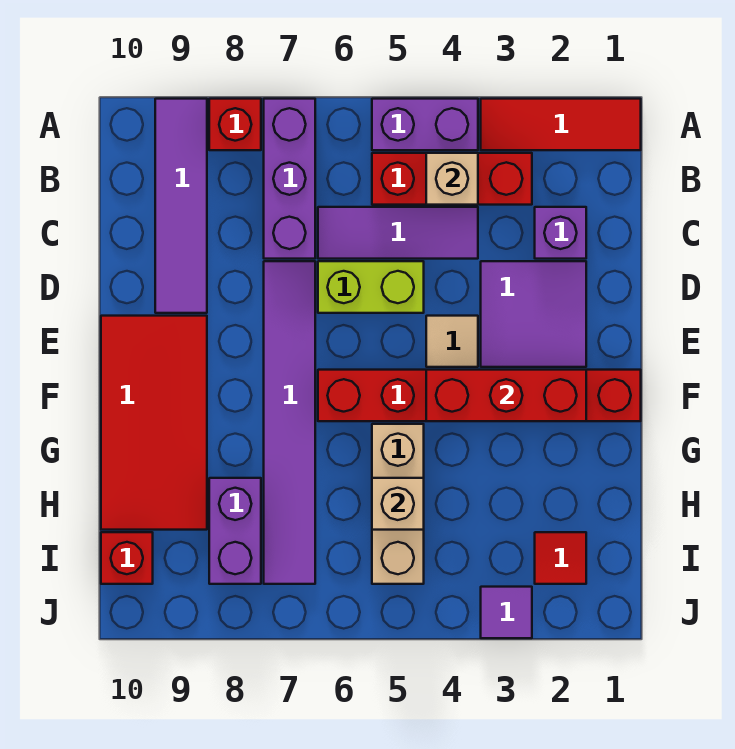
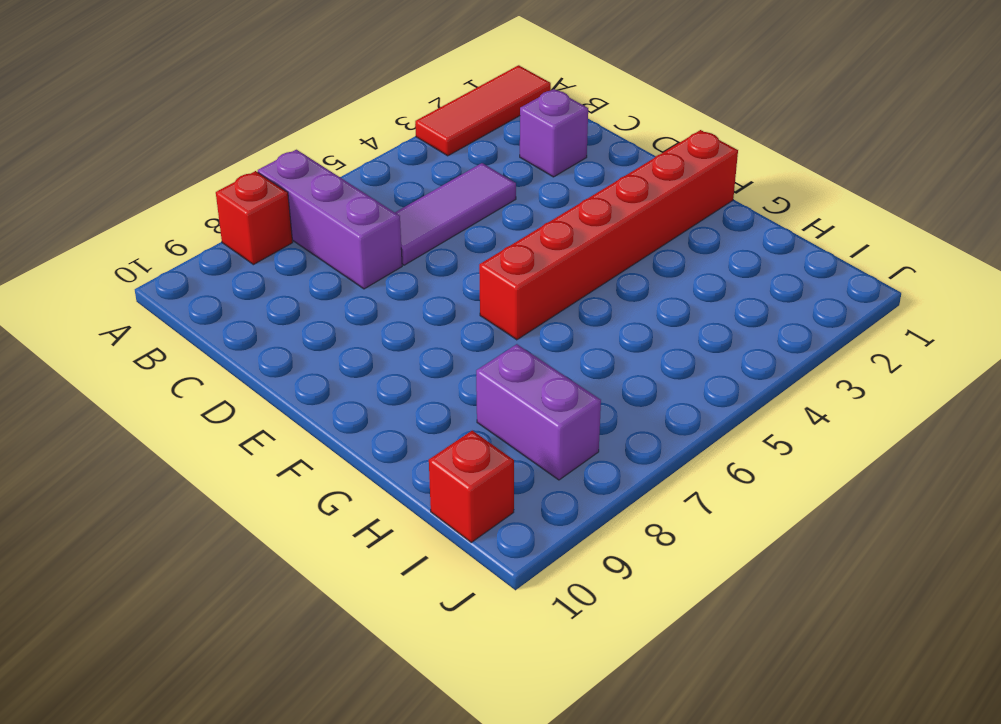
none -> purple brick A4:A5 level 1
none -> purple tile A9:D9 level 1
none -> red brick B3:B5 level 1

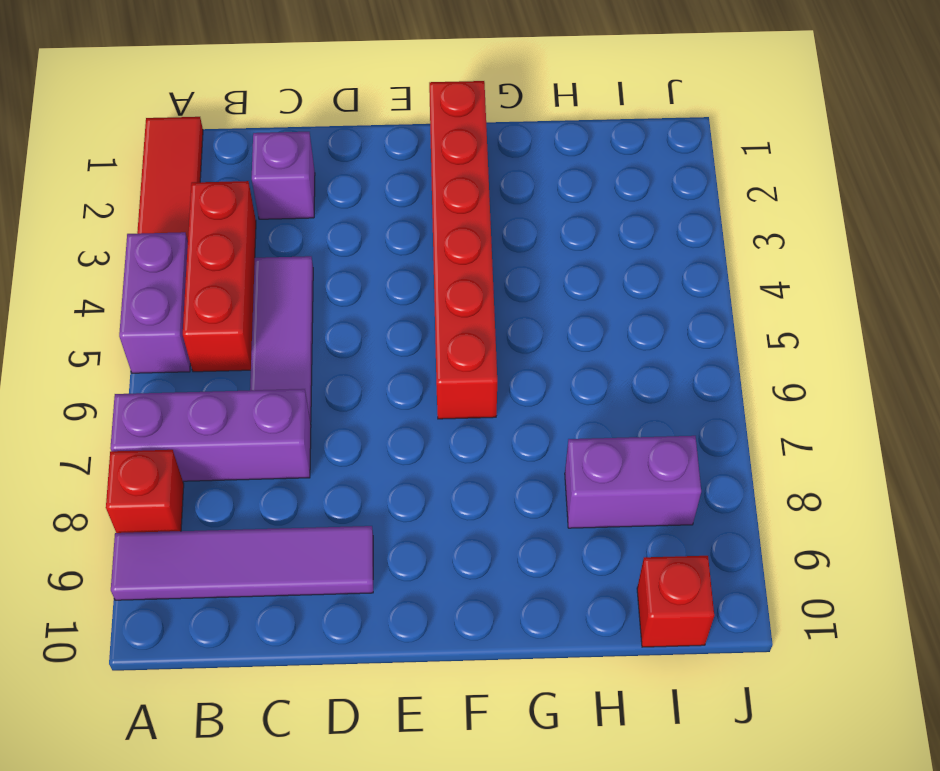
none -> purple tile D2:E3 level 1
none -> lime brick D5:D6 level 1
none -> purple tile D7:I7 level 1

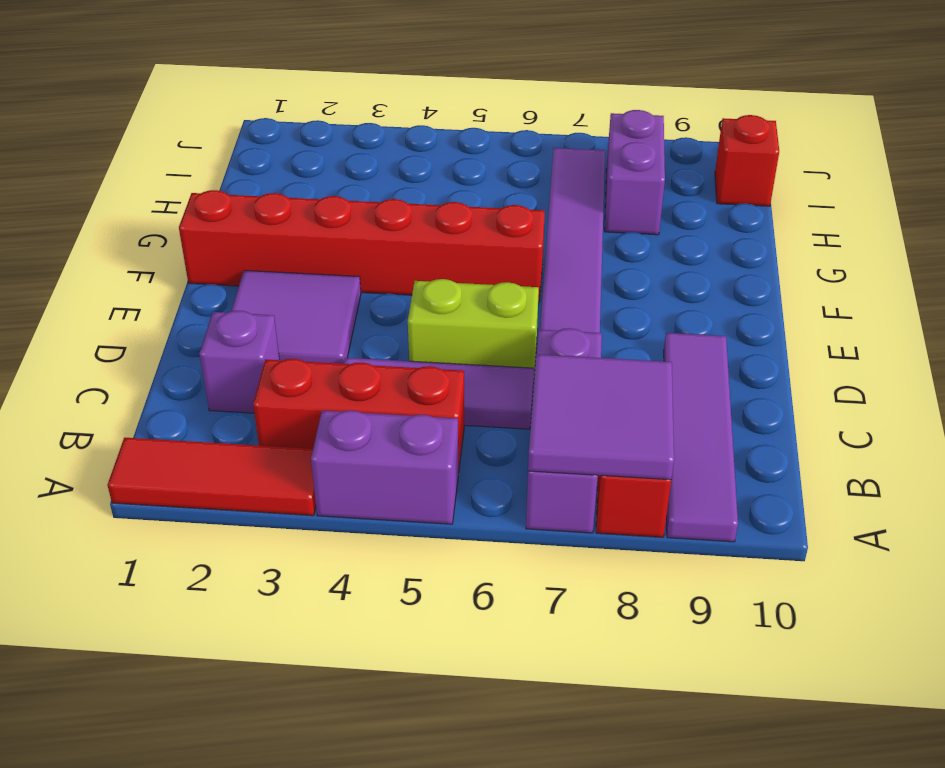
purple tile A7:B8 level 2 -> none
none -> tan tile E4 level 1
none -> red tile E9:H10 level 1
none -> tan brick G5:I5 level 1

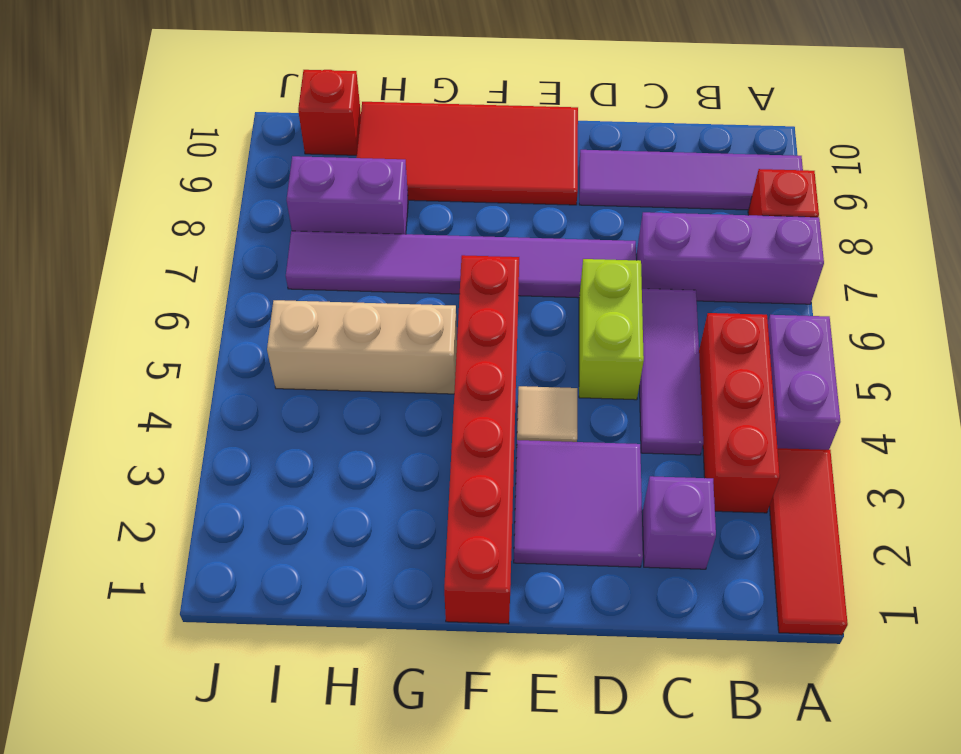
none -> red tile I2 level 1
none -> purple tile J3 level 1
none -> tan brick B4 level 2

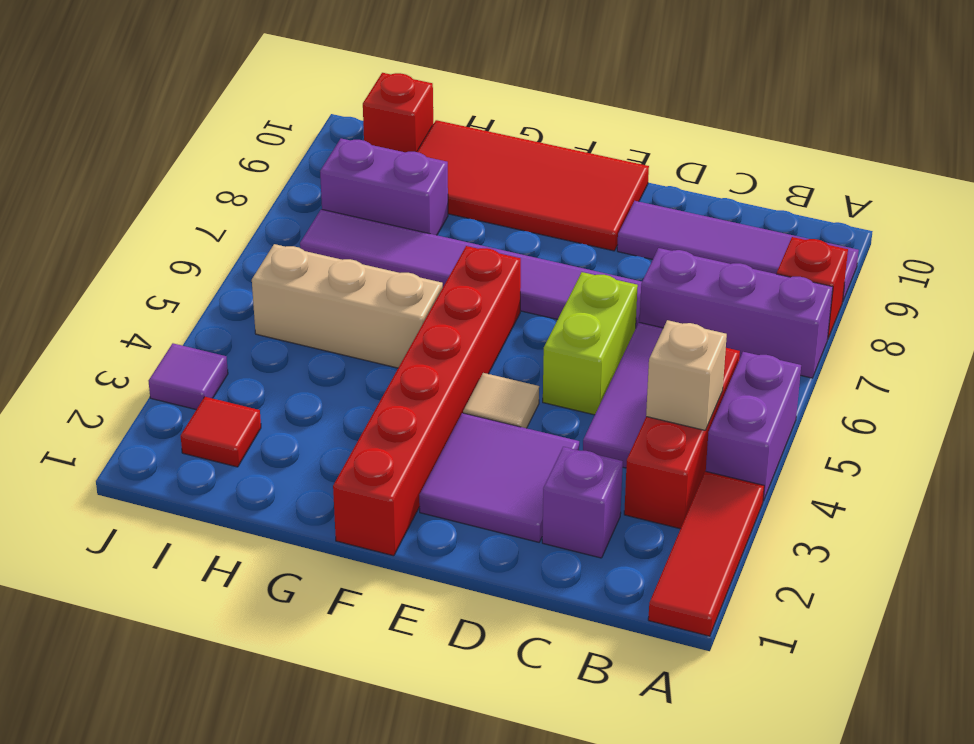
none -> red brick F2:F4 level 2
none -> tan brick H5 level 2

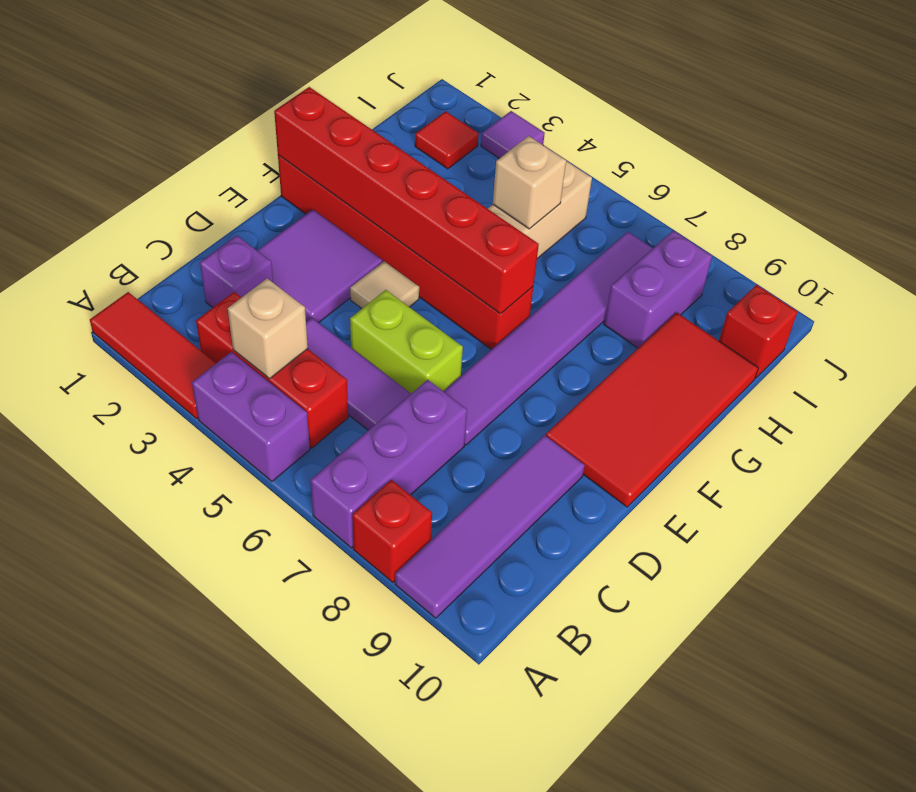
red brick F1:F6 level 2 -> red brick F2:F4 level 2

